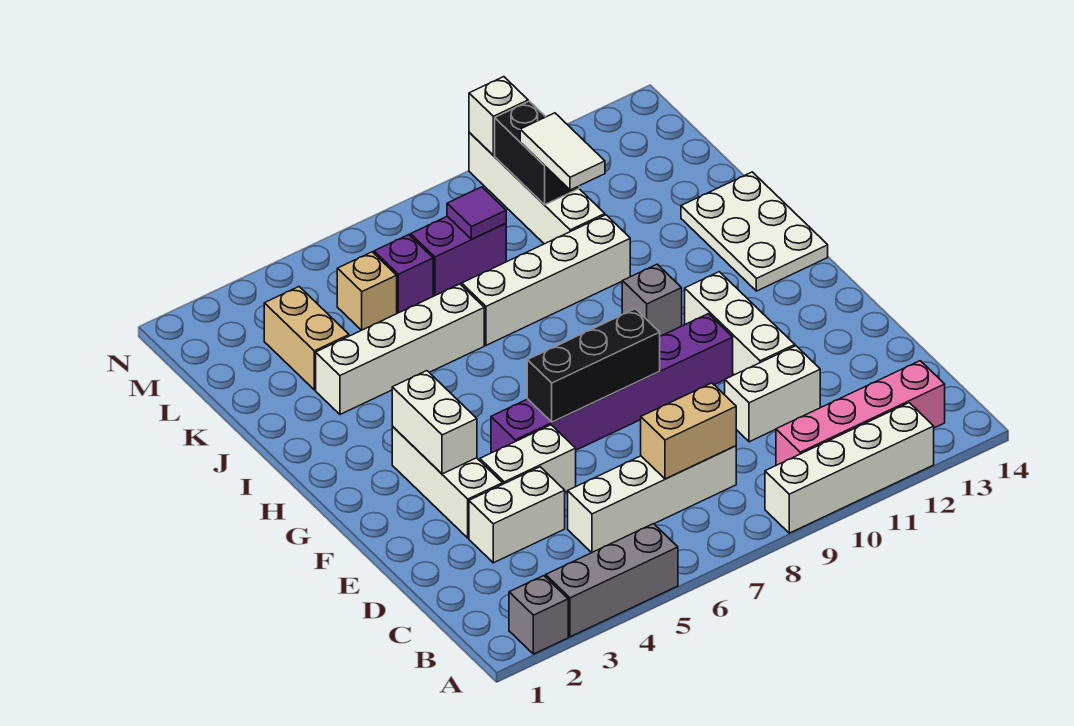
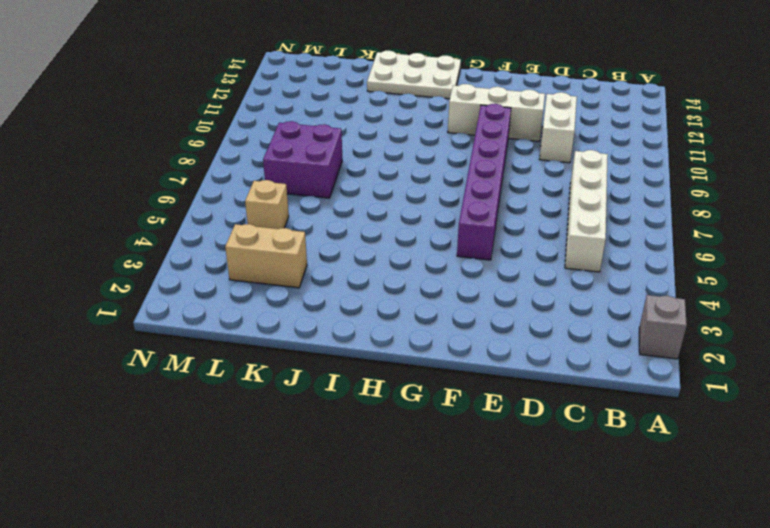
purple brick K7:L8 level 1 -> purple brick L7:L8 level 1
none -> grey brick A3:A5 level 1
none -> white brick A9:A12 level 1
none -> pink brick B10:B13 level 1

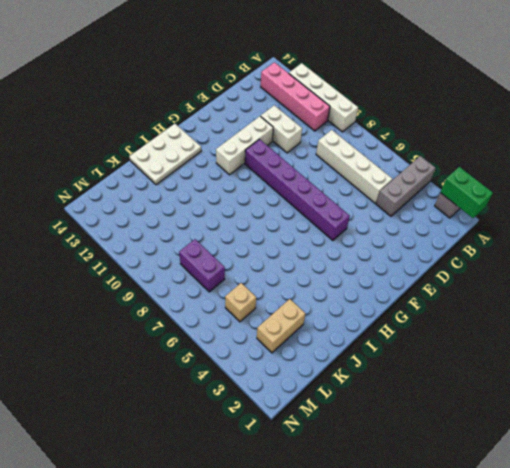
green brick A1:A2 level 2 -> none
grey brick A4:C4 level 1 -> grey brick A3:A5 level 1
none -> white brick D3:D4 level 1
none -> white brick E3:G3 level 1
none -> white brick E4:E5 level 1

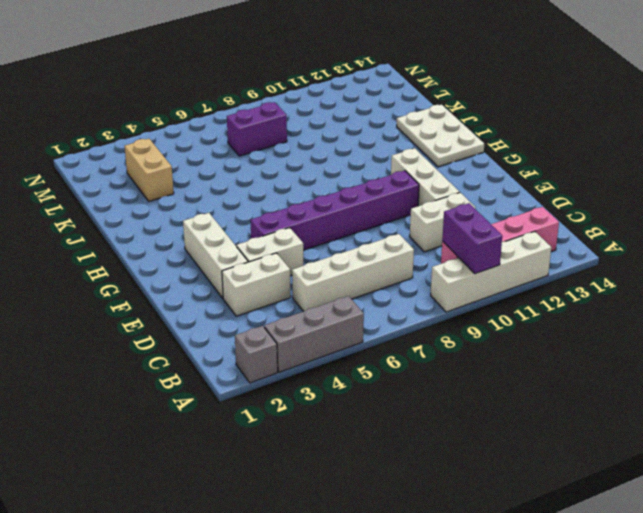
purple brick A10:B10 level 2 -> none
none -> grey brick H10 level 1
none -> white brick J3:J6 level 1
none -> white brick J7:J10 level 1

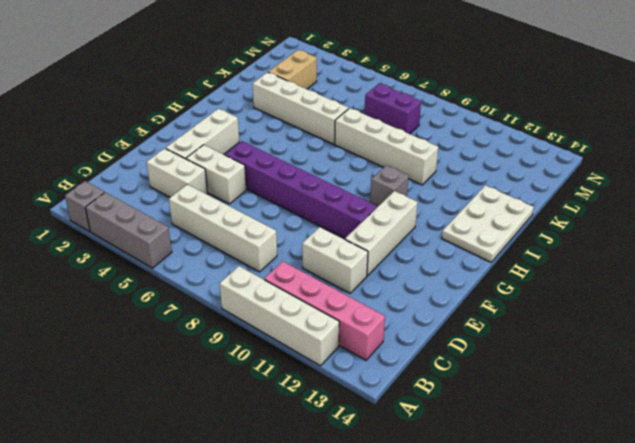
none -> white brick K10:N10 level 1
none -> tan brick L5 level 1
none -> purple brick L6 level 1

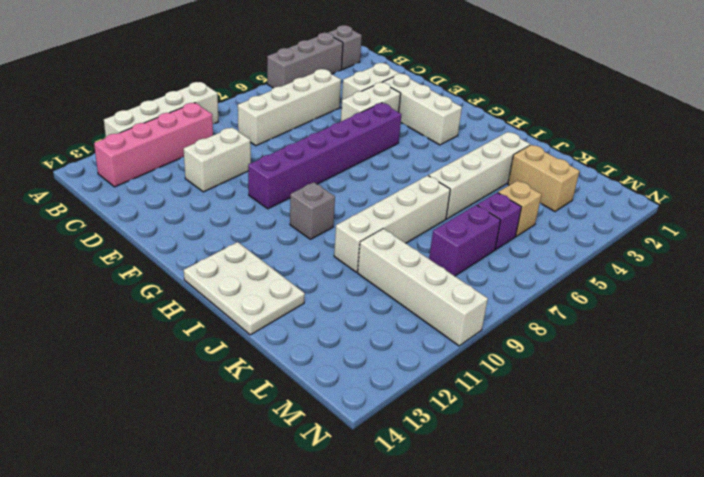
none -> white brick E11:G11 level 1
none -> tan brick C7:C8 level 2
none -> white brick F3:G3 level 2

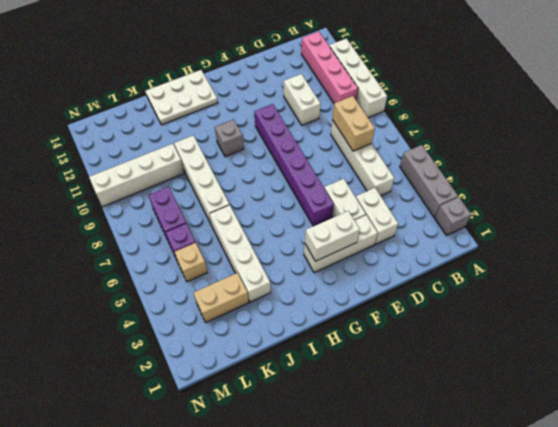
none -> white brick E11:G11 level 1
none -> black brick F6:F8 level 2
none -> purple tile L8 level 2

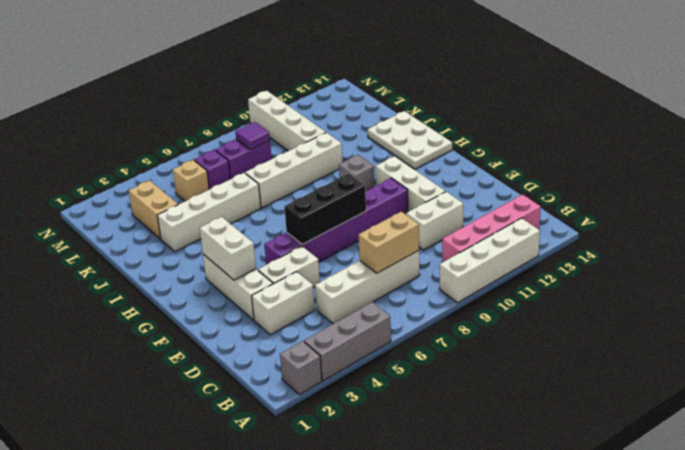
none -> black brick L10:M10 level 2
none -> white brick N10 level 2
none -> white tile K10:L10 level 3

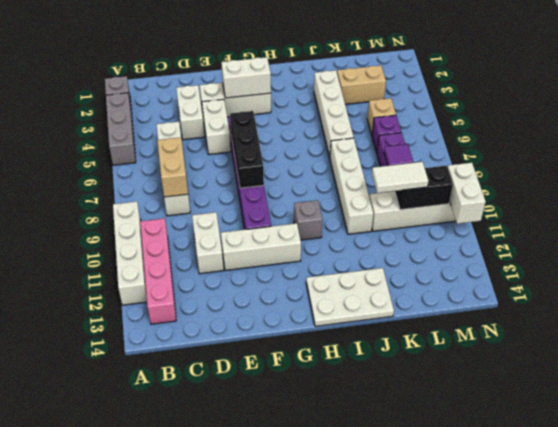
white brick N10:N11 level 2 -> white brick N10 level 2

